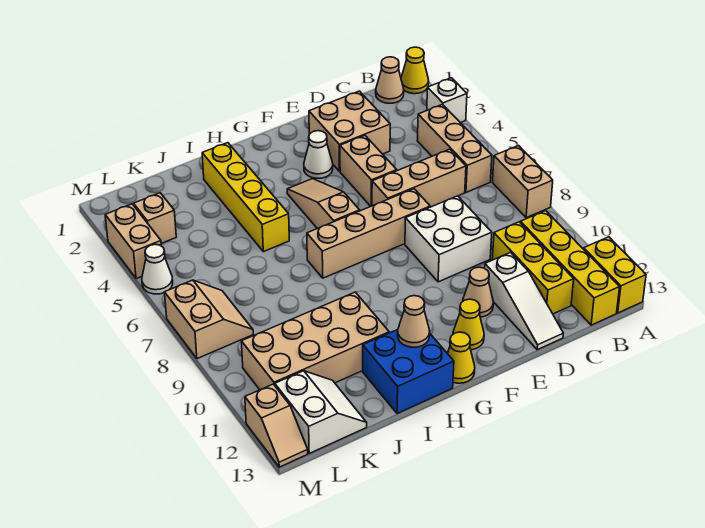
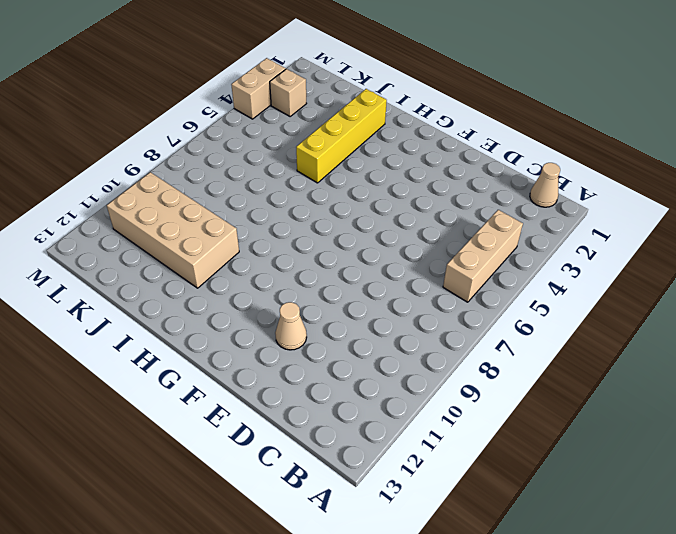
none -> yellow cone A1 level 1
none -> white brick A3 level 1
none -> tan brick A7:A8 level 1

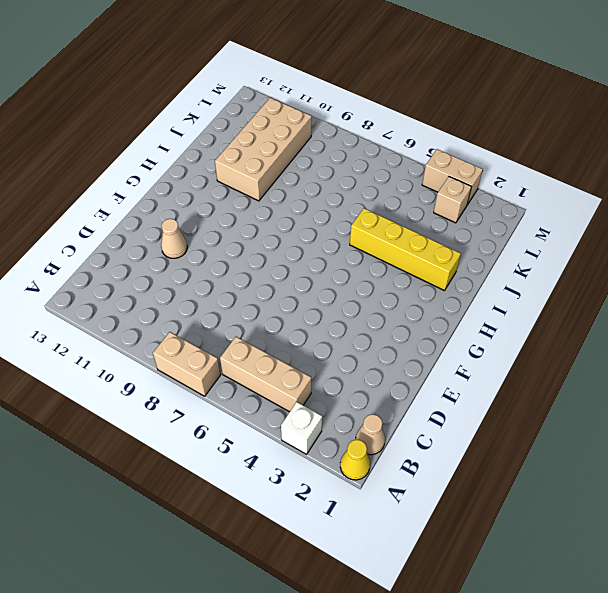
none -> yellow brick A12:A13 level 1
none -> yellow brick B10:B13 level 1
none -> tan brick C6:E6 level 1

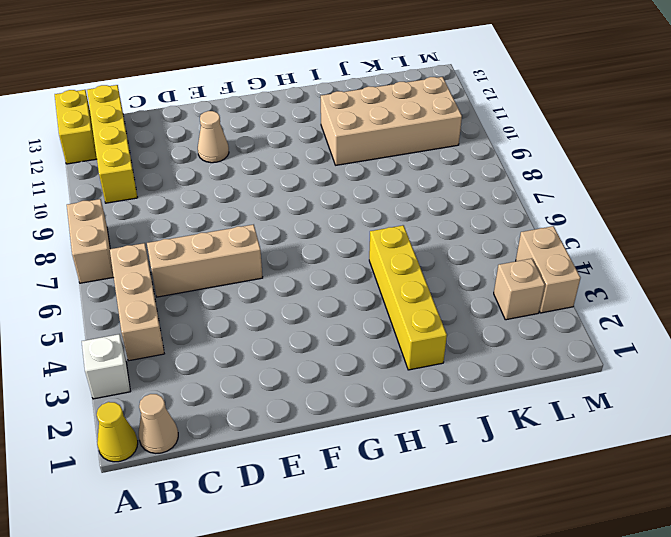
none -> yellow brick C10:C12 level 1
none -> tan brick D2:E3 level 1
none -> white brick D8:E9 level 1

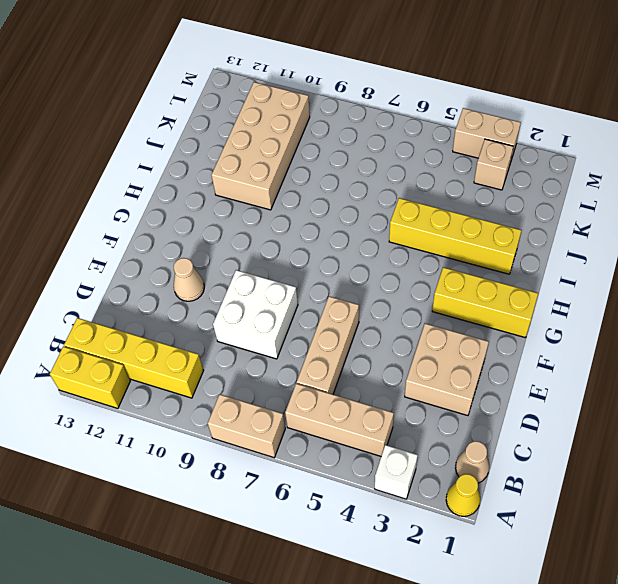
yellow brick G1:G3 level 1 -> yellow brick C10:C12 level 1
none -> white slope D11:D13 level 1 top 11
none -> tan brick E4:E5 level 1
none -> tan brick E7:H7 level 1

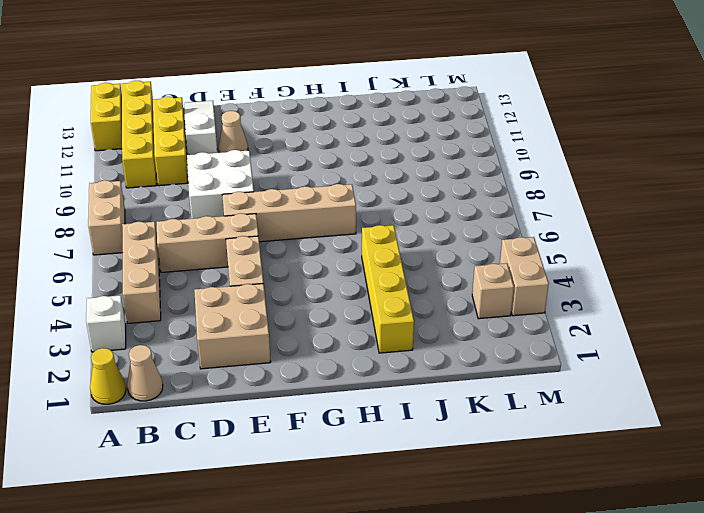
none -> white cone F3 level 1
none -> yellow cone F12 level 1
none -> tan slope G4:G6 level 1 top 6

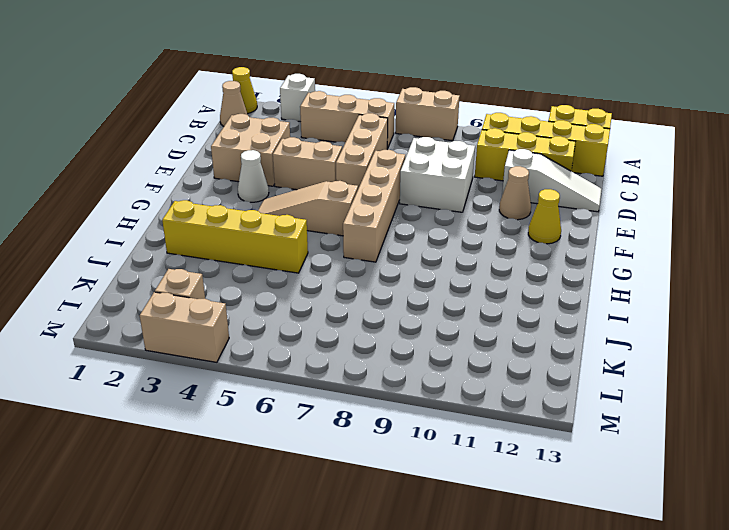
none -> yellow cone G13 level 1
none -> blue brick H12:I13 level 1
none -> tan brick I10:L11 level 1

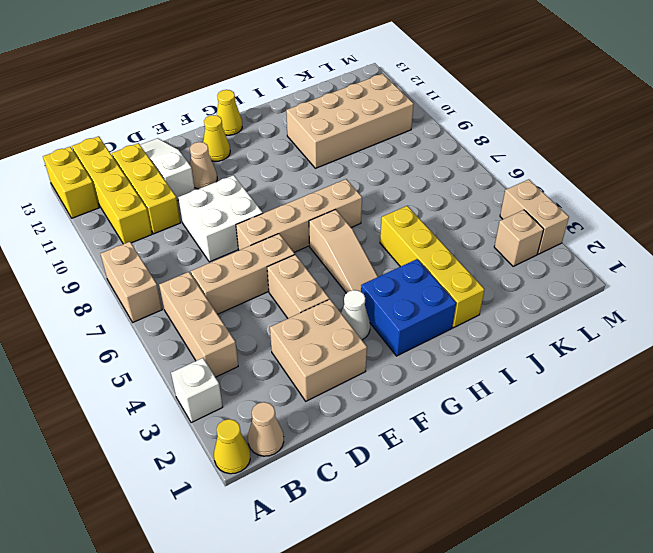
blue brick G2:H3 level 1 -> blue brick H12:I13 level 1
none -> white slope K12:L13 level 1 top L
none -> tan slope L7:M8 level 1 top M
none -> white cone M5 level 1

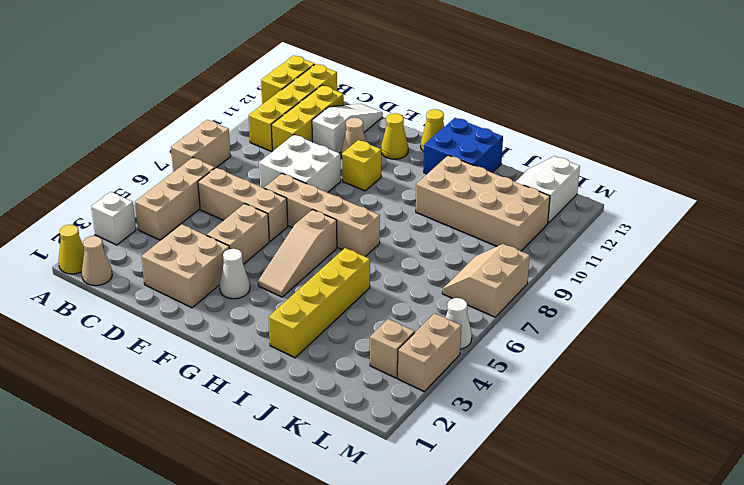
yellow brick F10 level 1 -> none
none -> tan slope M12:M13 level 1 top 12
none -> tan cone H12 level 2

